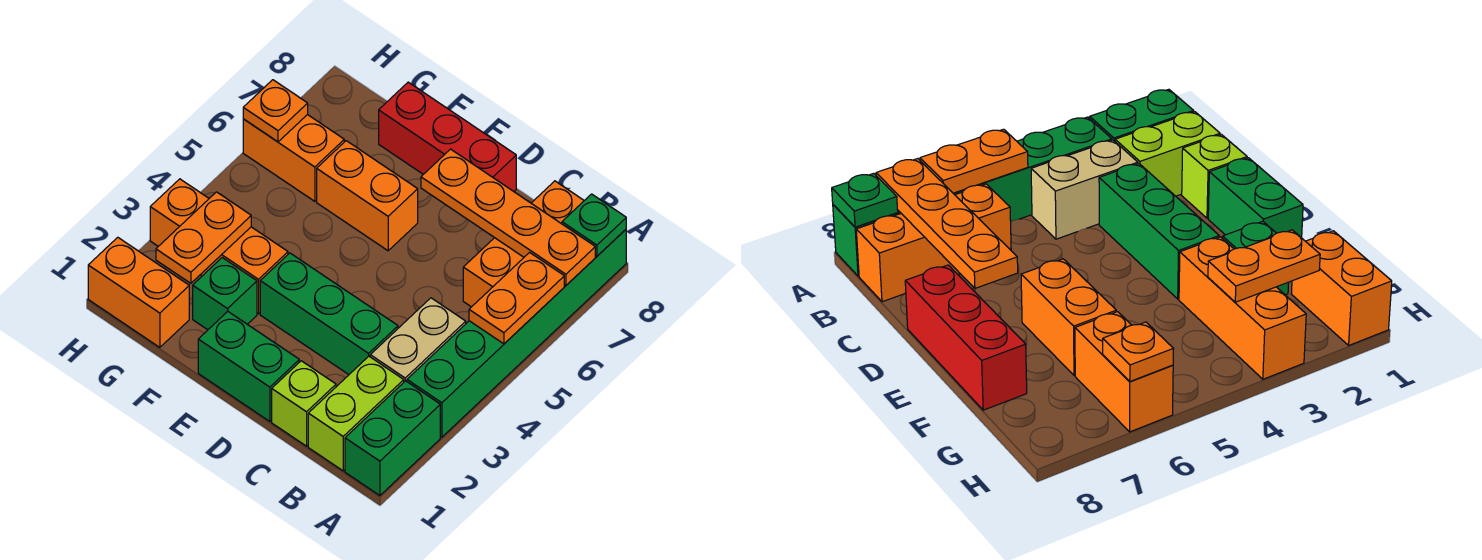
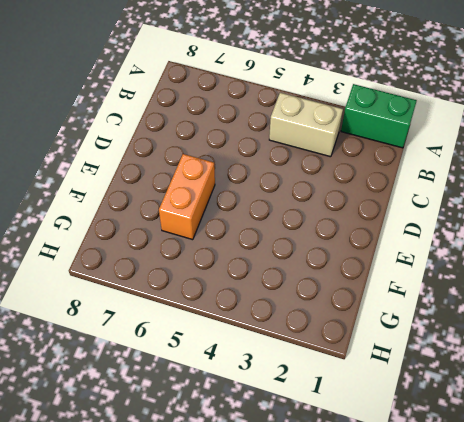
none -> green brick A3:A8 level 1
none -> lime brick B1:B2 level 1
none -> orange brick B6:B8 level 1

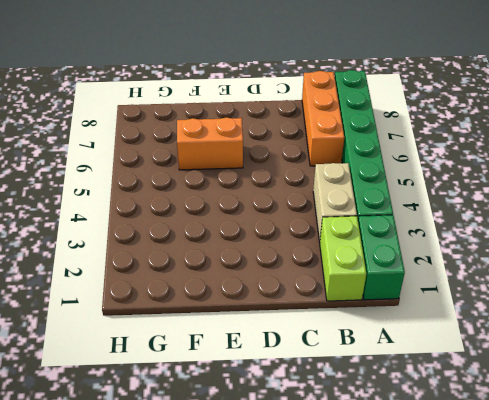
none -> lime brick C1 level 1
none -> green brick C3:E3 level 1
none -> green brick D1:E1 level 1

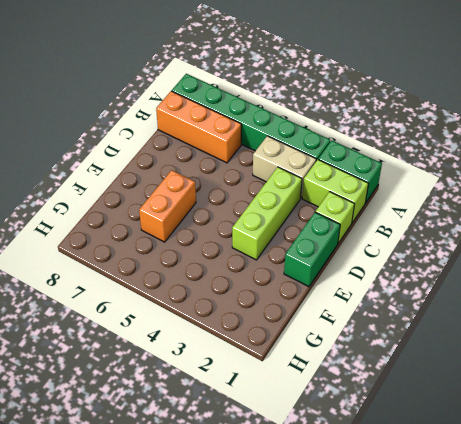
lime brick C3:E3 level 1 -> green brick C3:E3 level 1
none -> red brick D8:F8 level 1
none -> green brick F2 level 1
none -> orange brick F3:H3 level 1

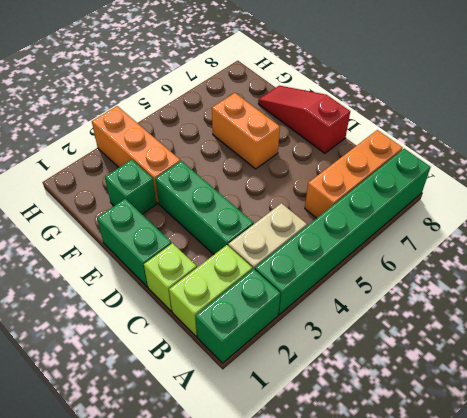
red slope D8:F8 level 1 top D -> red brick D8:F8 level 1
none -> orange brick G1:H1 level 1
none -> orange brick G6:H6 level 1
none -> orange plate A5:A6 level 2

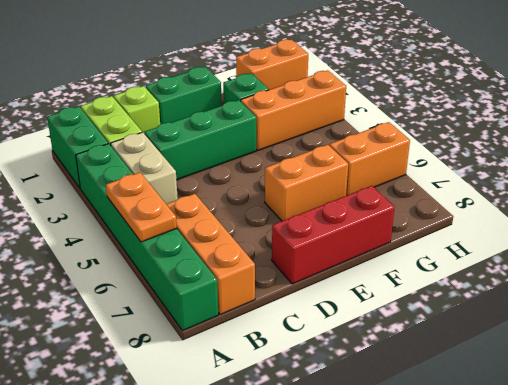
none -> orange plate A7:D7 level 2
none -> green plate A8 level 2
none -> orange plate G2:G3 level 2

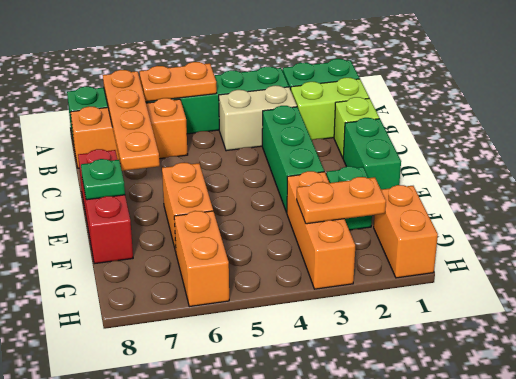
green plate E8 level 2 -> green plate A8 level 2
none -> orange plate H6 level 2

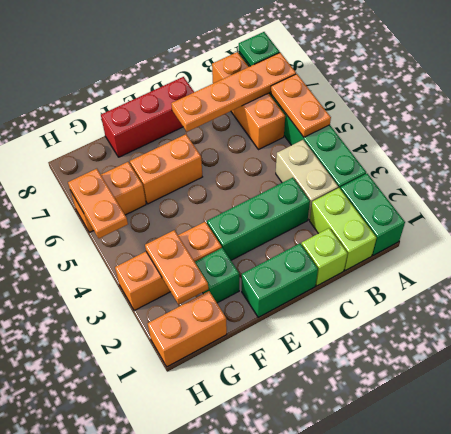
orange plate H5:H6 level 2 -> orange plate H6 level 2

